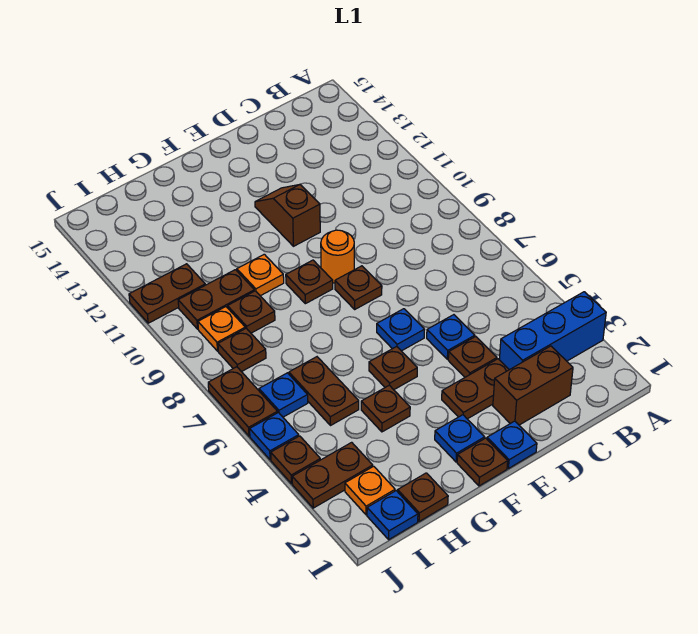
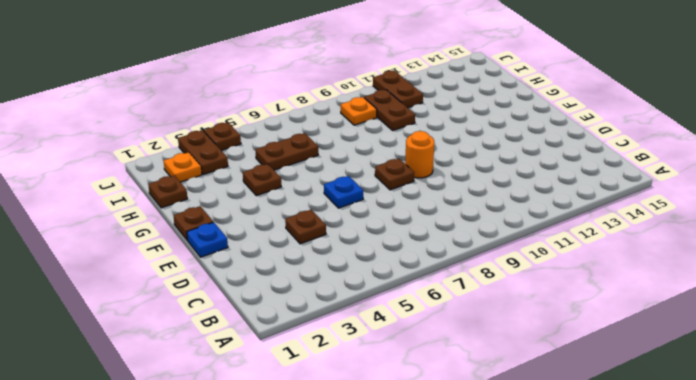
none -> blue brick A3:C3 level 1
none -> brown brick C2:D2 level 1
none -> brown plate D3:E3 level 1
none -> blue plate D5 level 1

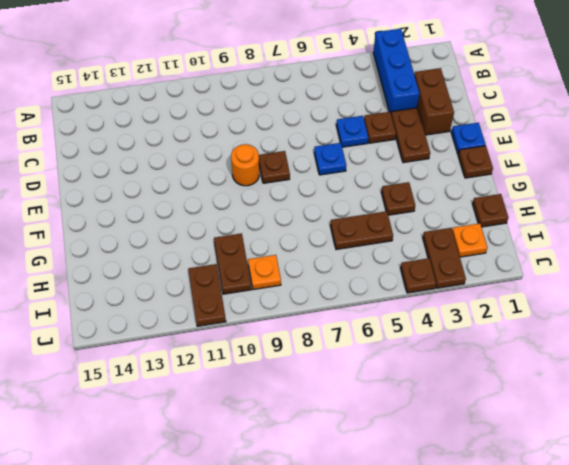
none -> brown slope E11:E12 level 1 top 11
none -> blue plate F2 level 1
none -> brown plate F5 level 1
none -> brown plate F9 level 1

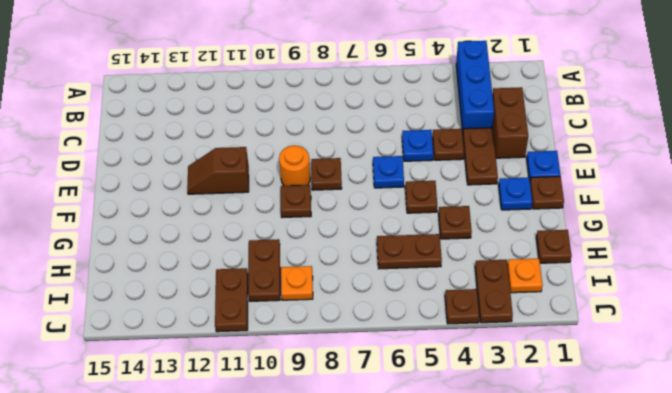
none -> orange plate G10 level 1
none -> brown plate H9 level 1
none -> blue plate I1 level 1
none -> blue plate I6 level 1

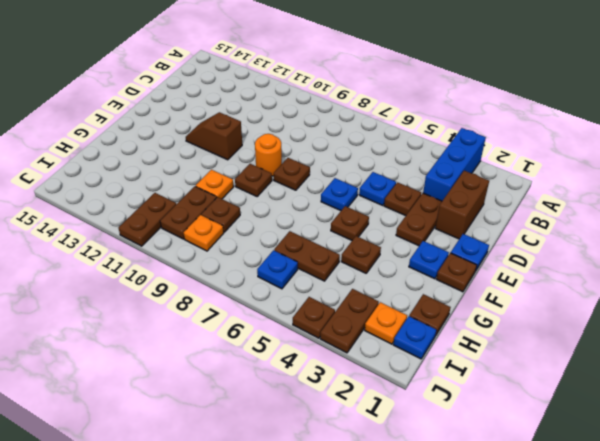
none -> brown plate I8 level 1
none -> blue plate J5 level 1
none -> brown plate J6:J7 level 1

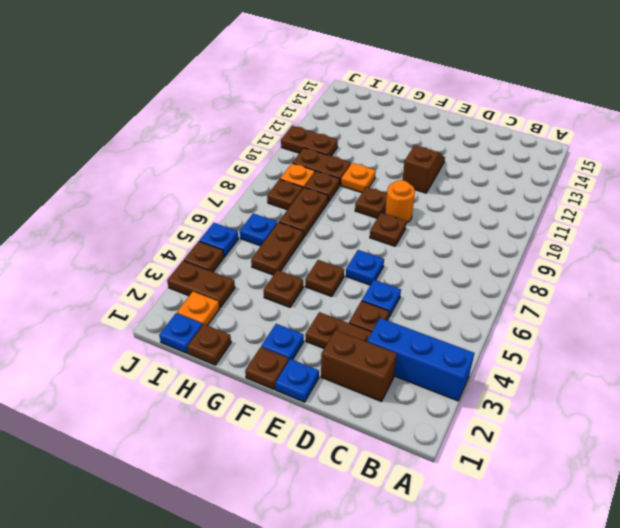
brown plate H7:H8 level 1 -> brown plate J6:J7 level 1

